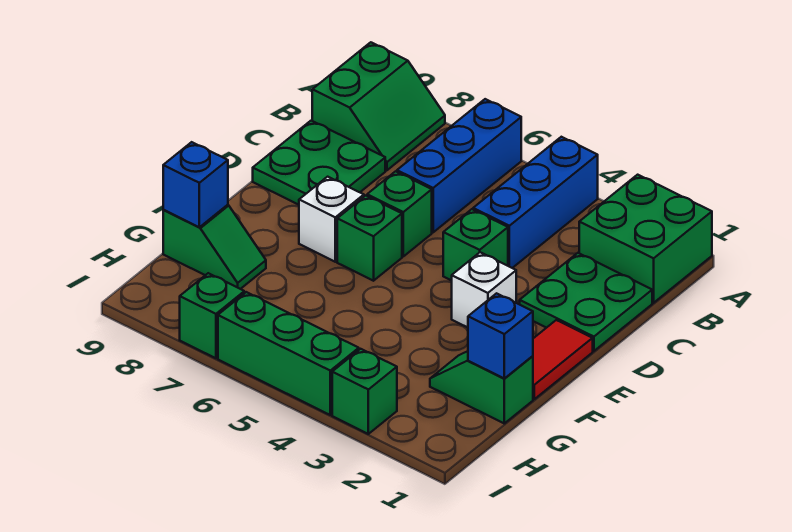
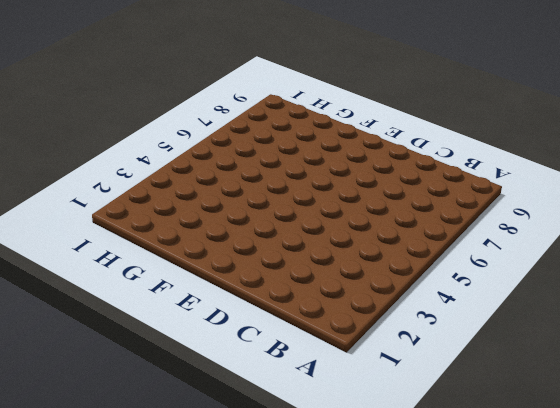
none -> green brick A1:B2 level 1
none -> blue brick A4:C4 level 1
none -> blue brick A6:C6 level 1

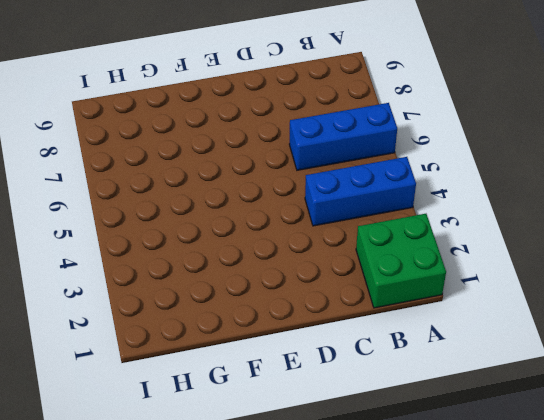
none -> green slope A8:B9 level 1 top 9
none -> green plate C1:D2 level 1
none -> green plate C8:D9 level 1

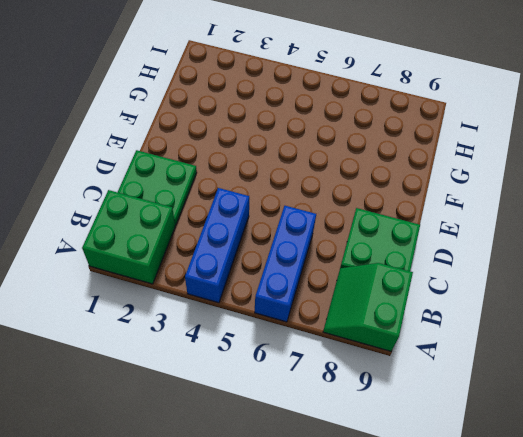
none -> green brick D4 level 1
none -> green brick D6 level 1
none -> red tile E1:F1 level 1

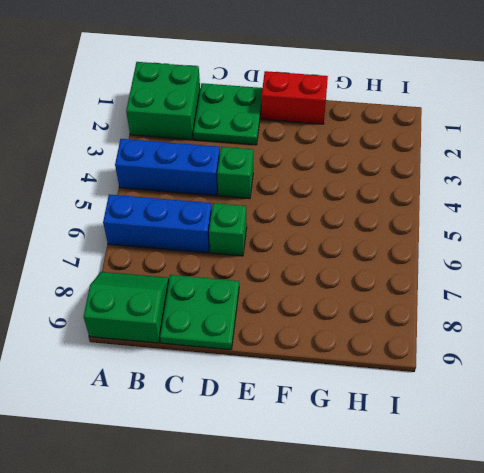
red brick E1:F1 level 1 -> red tile E1:F1 level 1
none -> white brick E3 level 1
none -> green brick E6 level 1
none -> white brick E7 level 1

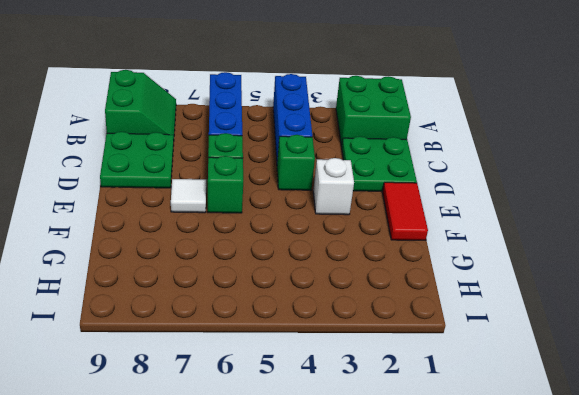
white tile E7 level 1 -> white brick E7 level 1
none -> green slope G1:G2 level 1 top 1
none -> green slope G8:G9 level 1 top 9
none -> green brick I3 level 1

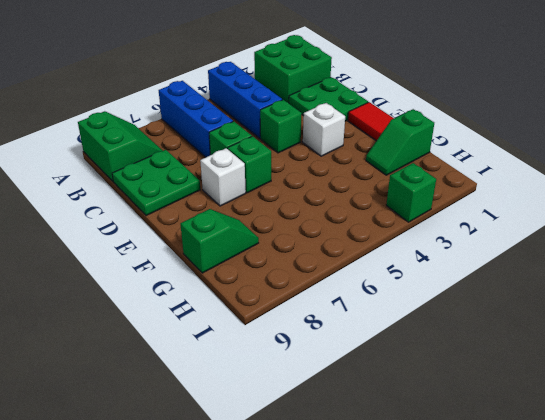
none -> green brick I4:I6 level 1
none -> green brick I7 level 1
none -> blue brick G1 level 2

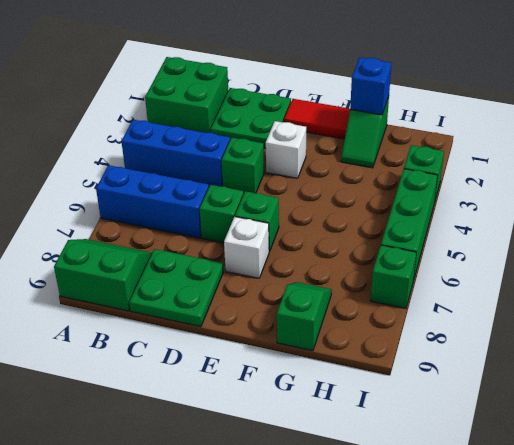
none -> blue brick G9 level 2

